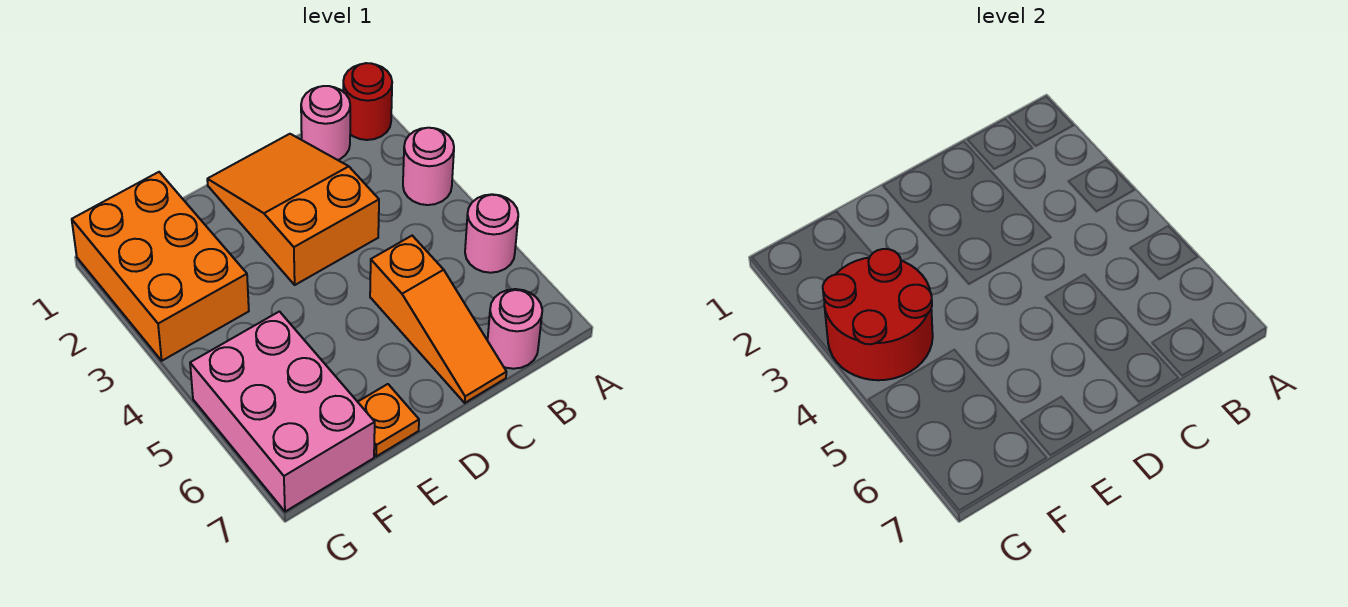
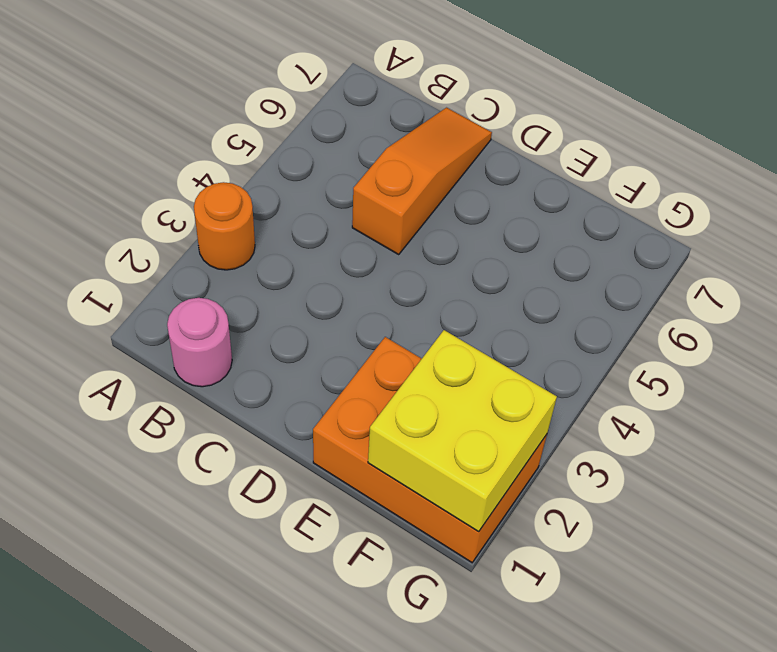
orange round brick A3 level 1 -> pink round brick A3 level 1
orange brick E1:G2 level 1 -> orange brick F1:G3 level 1
yellow brick F1:G2 level 2 -> none
none -> red round brick A1 level 1
none -> pink round brick A5 level 1

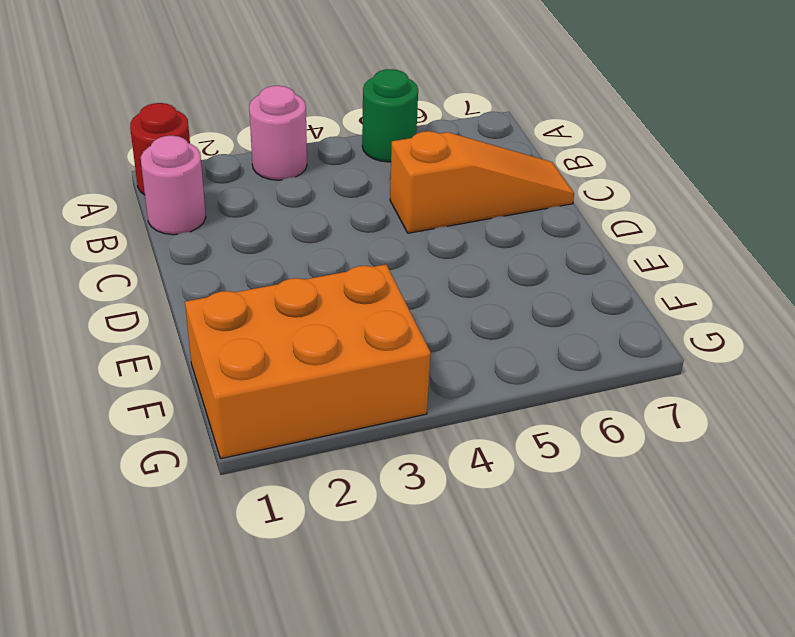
green round brick A5 level 1 -> pink round brick A5 level 1
none -> pink round brick B7 level 1
none -> orange slope C1:D3 level 1 top 3

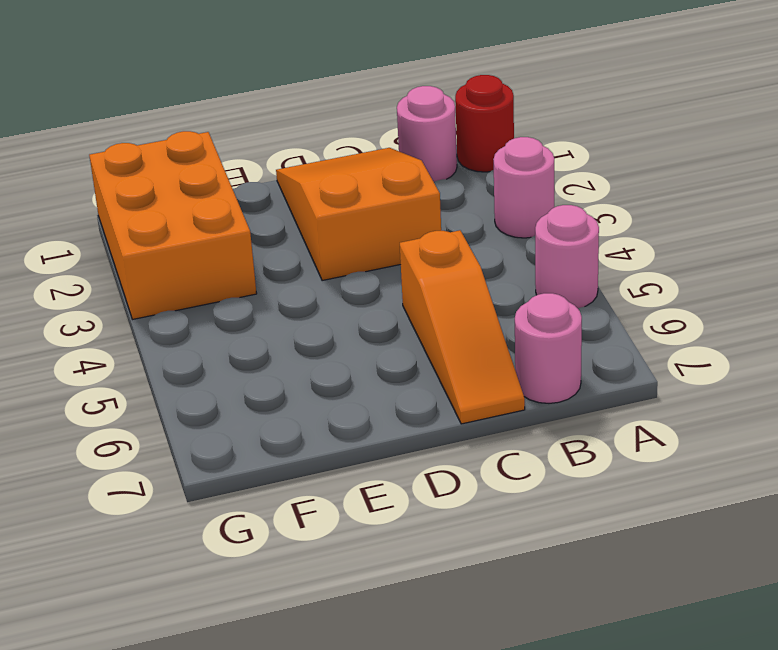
none -> orange plate E7 level 1
none -> pink brick F5:G7 level 1

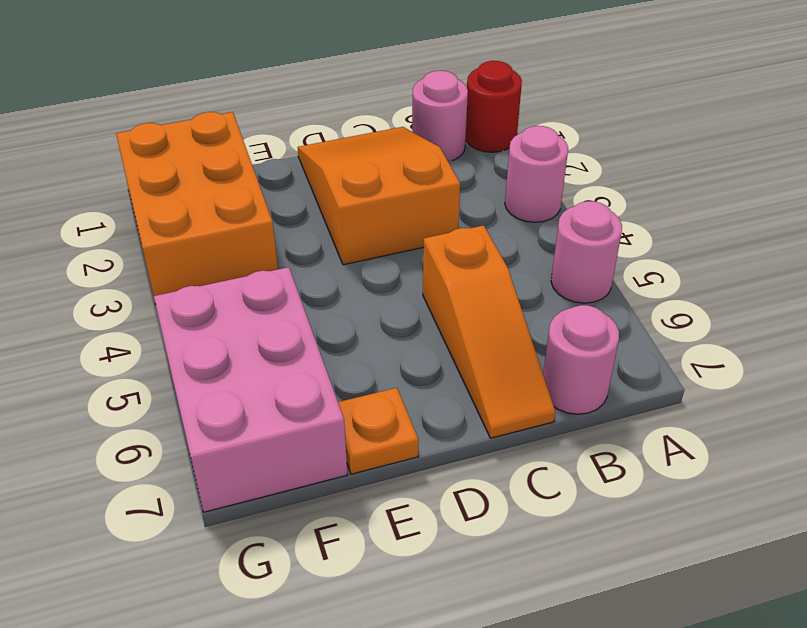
none -> red round brick F3:G4 level 2

